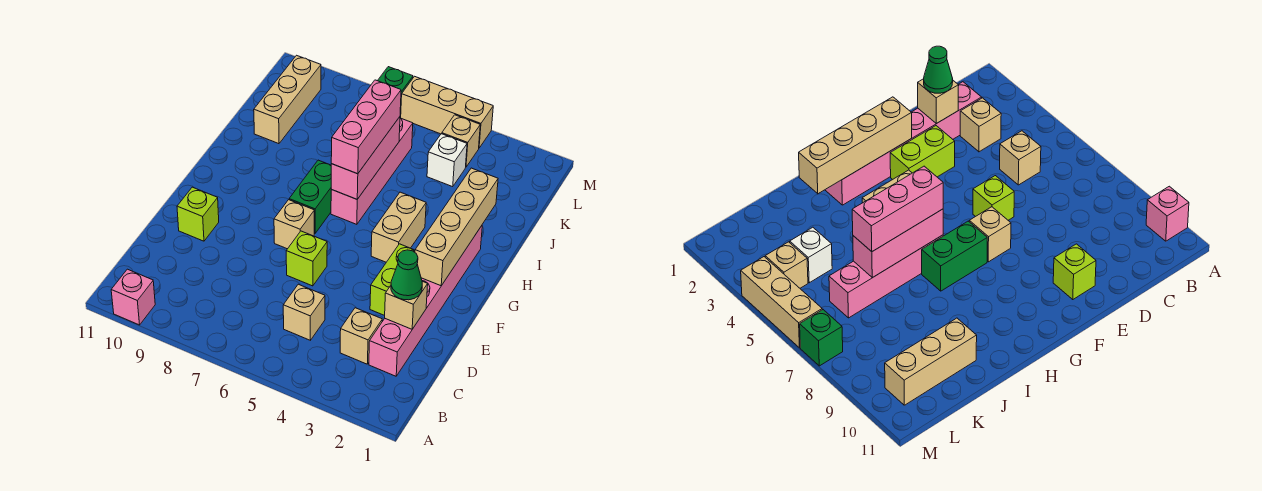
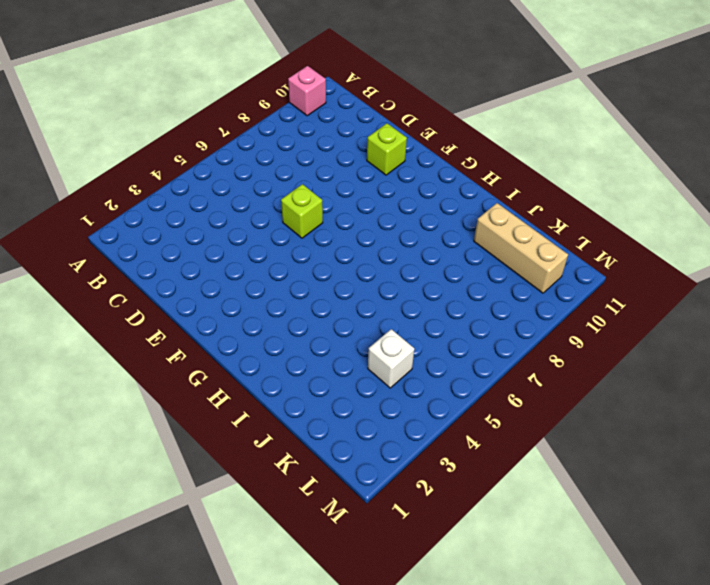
none -> pink brick C2:H2 level 1
none -> tan brick C3 level 1
none -> tan brick C5 level 1

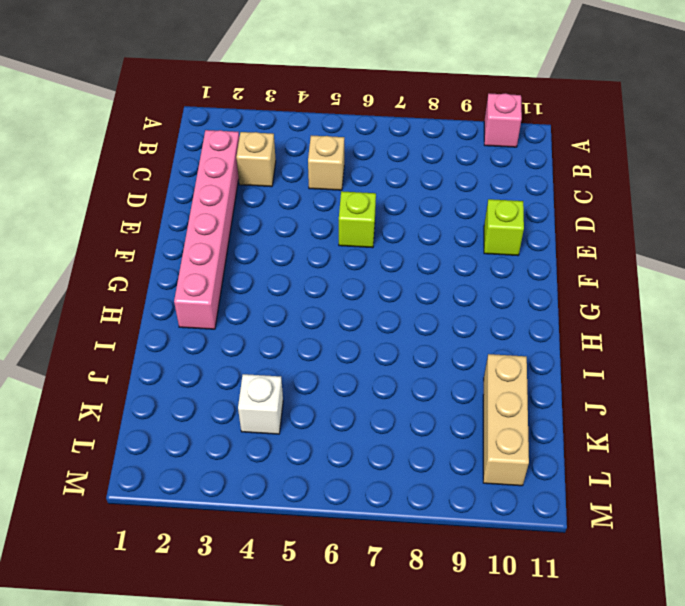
none -> lime brick E3:F3 level 1
none -> tan brick F7 level 1
none -> tan brick G4:H4 level 1

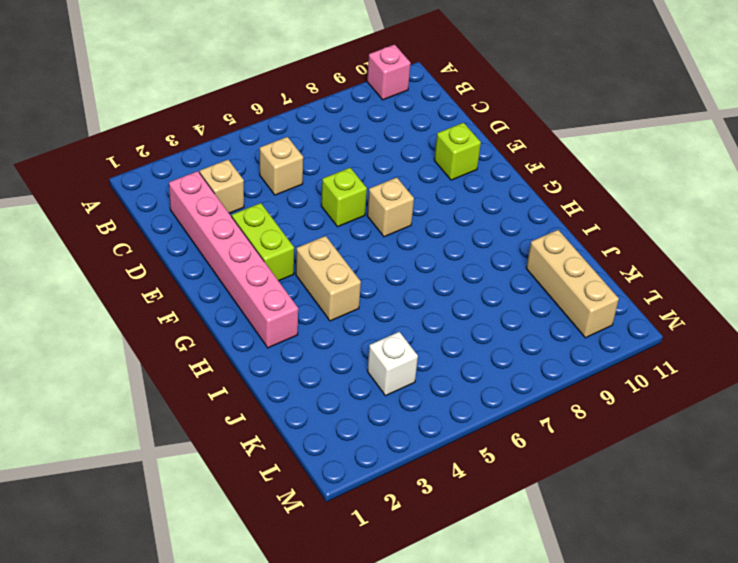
none -> green brick G7:H7 level 1
none -> pink brick H6:K6 level 1
none -> tan brick L4 level 1

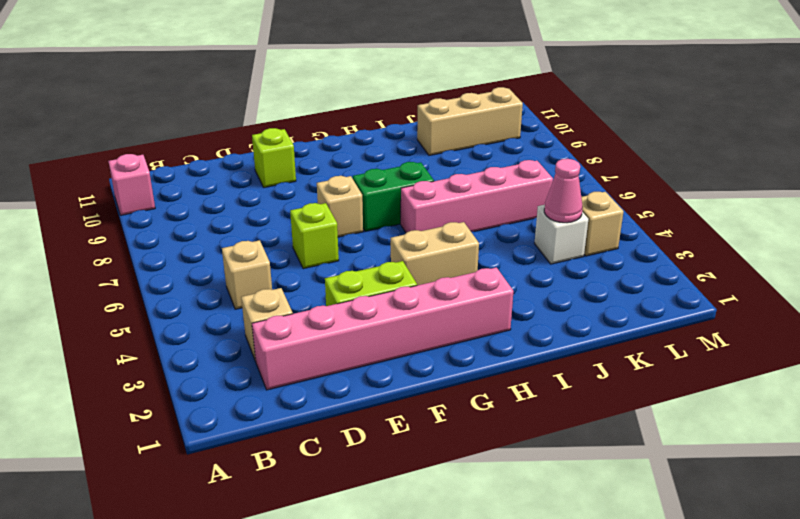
pink cone K4 level 2 -> none
none -> tan brick M4:M6 level 1
none -> green brick M7 level 1
none -> tan brick D2 level 2

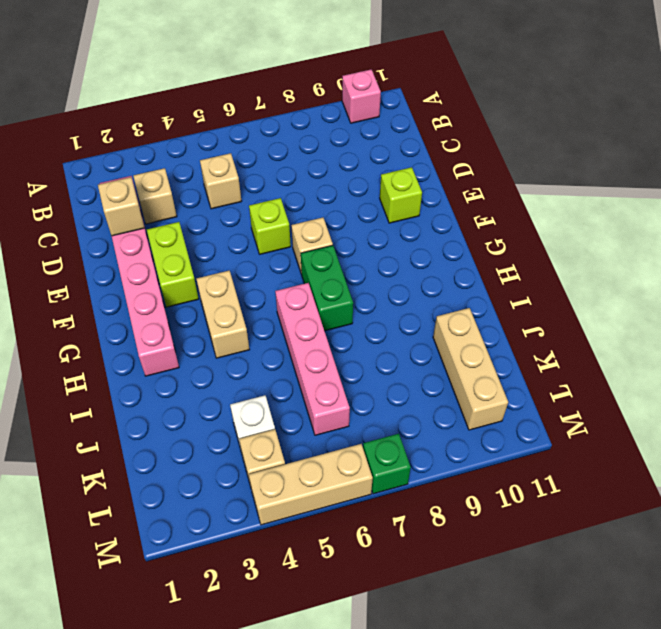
none -> tan brick F2:I2 level 2
none -> pink brick H6:J6 level 2
none -> green cone D2 level 3

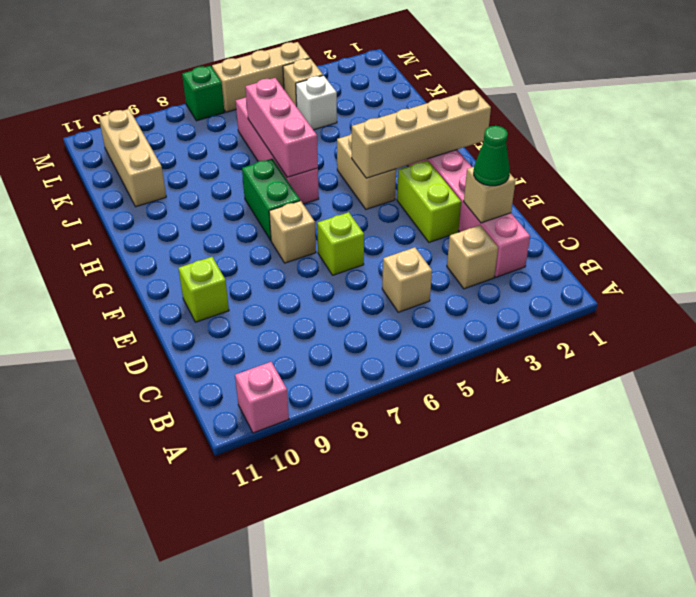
tan brick G1:G4 level 2 -> tan brick F2:I2 level 2
none -> pink brick H6:J6 level 3

